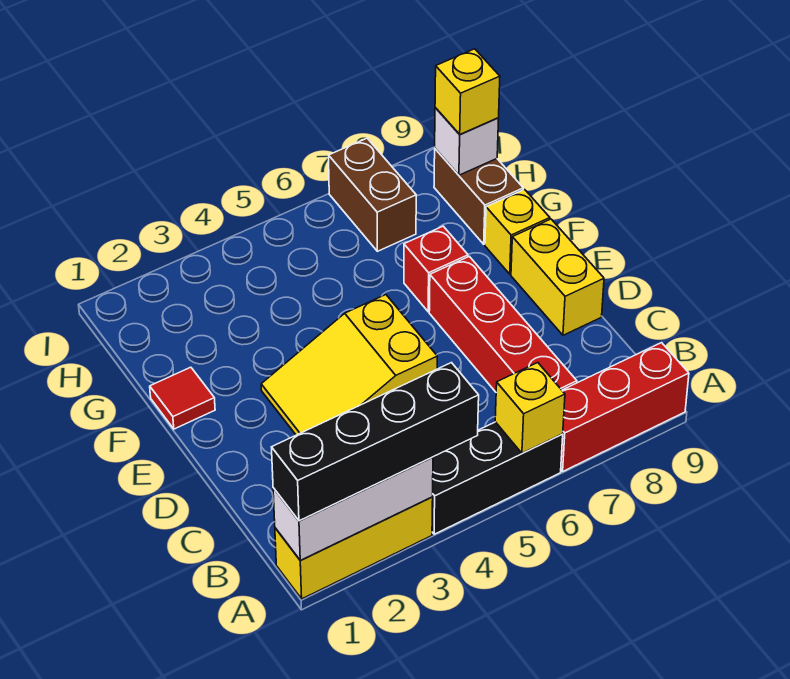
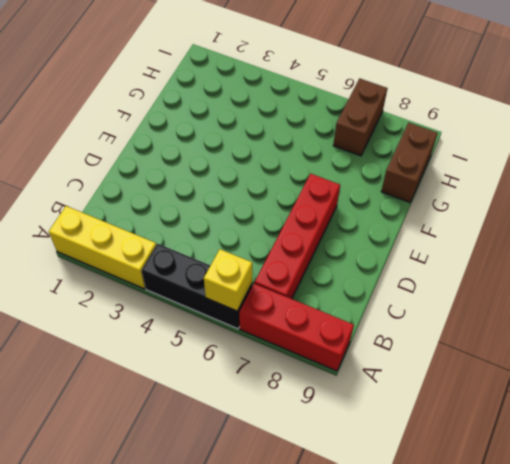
none -> yellow slope D3:E5 level 1 top 5
none -> yellow brick D9:E9 level 1
none -> red tile F1 level 1

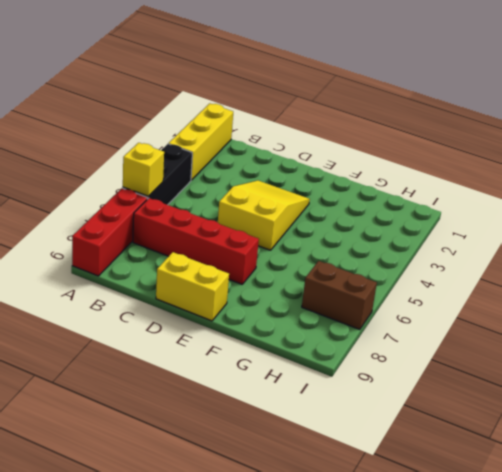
none -> red tile F1 level 1
none -> red brick F7 level 1
none -> yellow brick F9 level 1

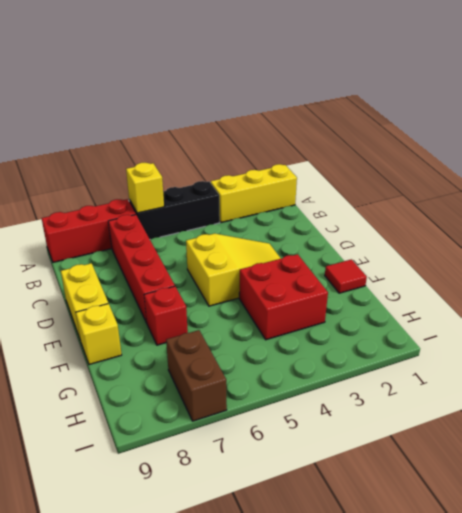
red brick F3:G4 level 1 -> none
none -> brown brick G9:H9 level 1
none -> white brick A1:A3 level 2
none -> white brick H9 level 2

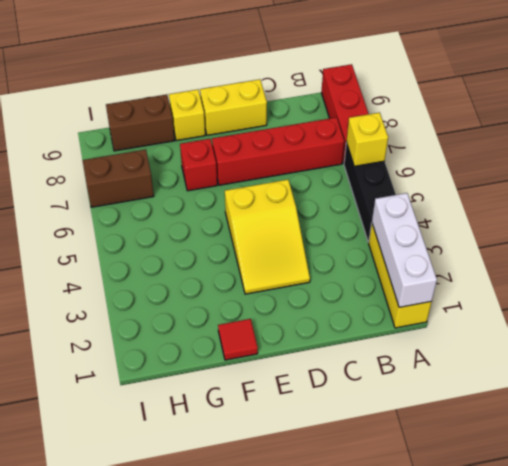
none -> white brick H9 level 2
none -> black brick A1:A4 level 3
none -> yellow brick H9 level 3

